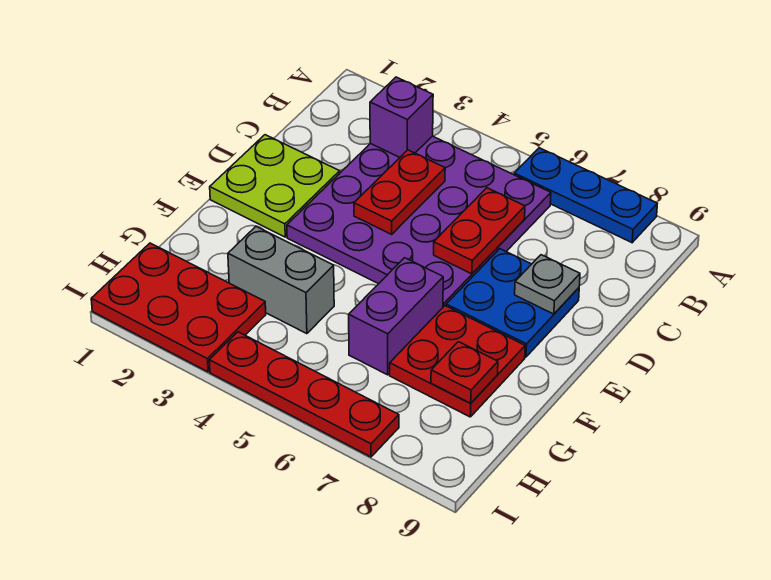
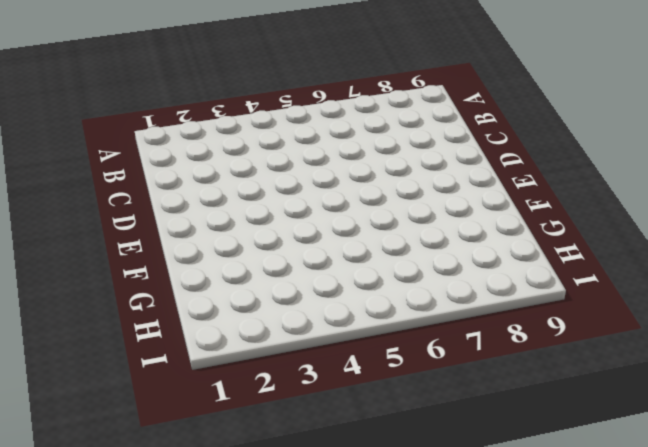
none -> blue plate A6:A8 level 1
none -> purple plate B3:E6 level 1
none -> lime plate D1:E2 level 1

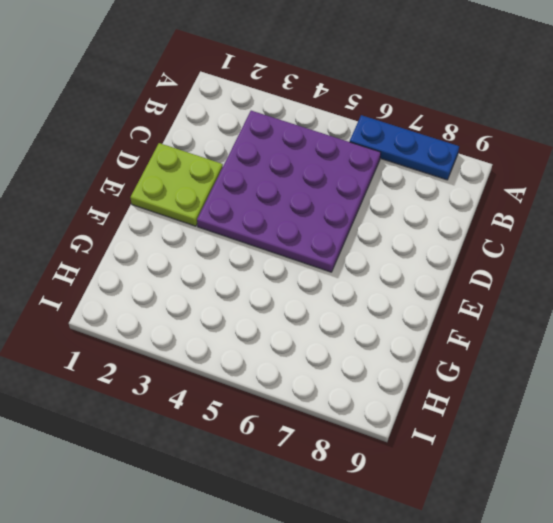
none -> blue plate D7:E8 level 1
none -> purple brick F6:G6 level 1
none -> red plate F7:G8 level 1

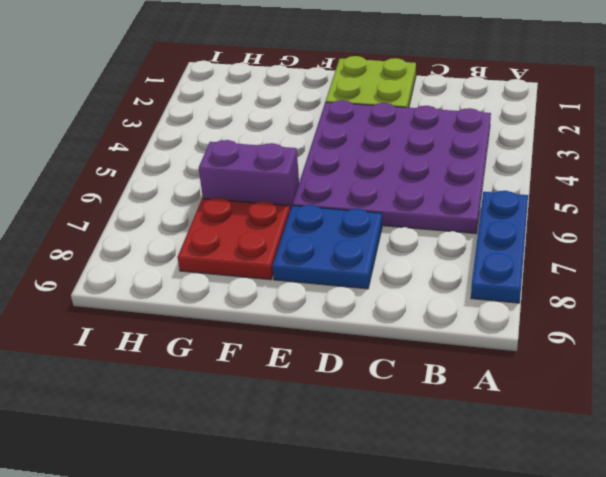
none -> grey brick G3:G4 level 1
none -> red plate H1:I3 level 1
none -> red plate I4:I7 level 1

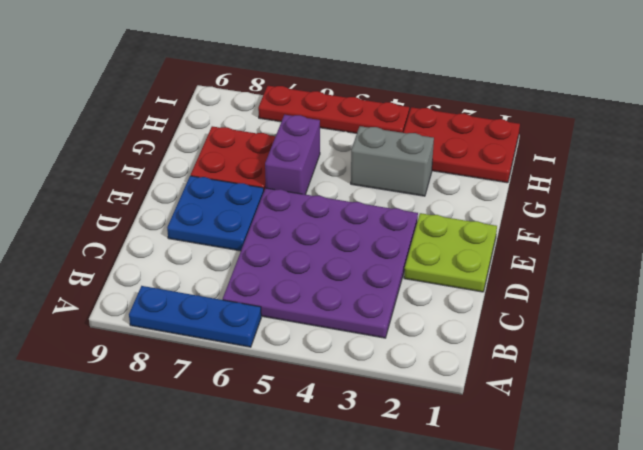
none -> purple brick B3 level 2
none -> red plate C4:D4 level 2
none -> red plate C6:D6 level 2

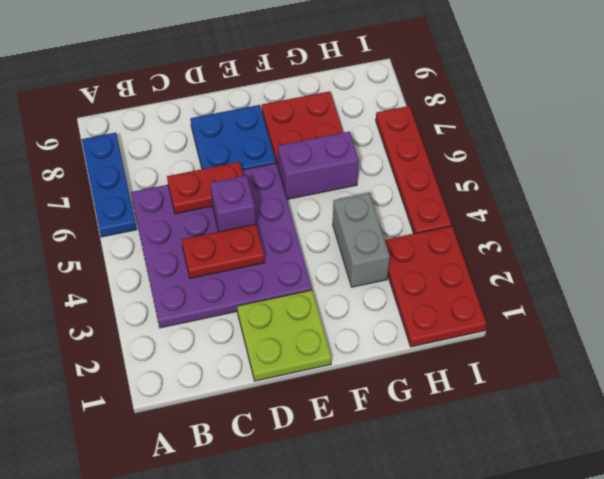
purple brick D5 level 2 -> purple brick B3 level 2
none -> grey plate D8 level 2
none -> red plate G8 level 2

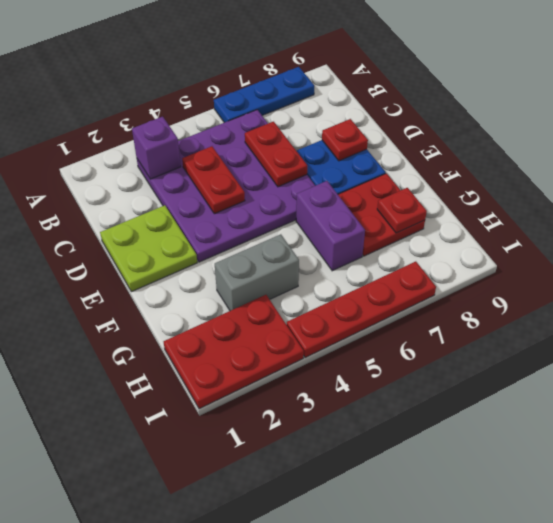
red plate D8 level 2 -> grey plate D8 level 2

